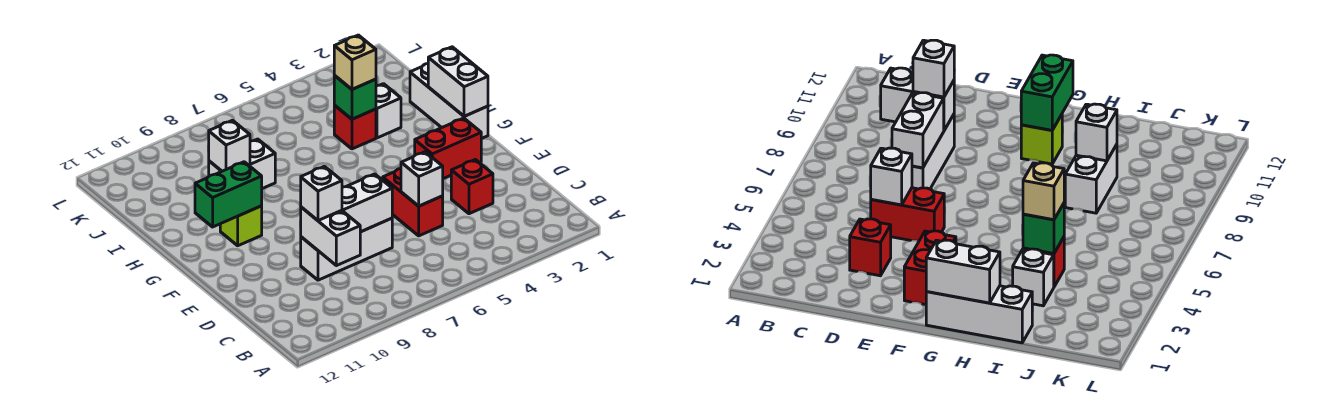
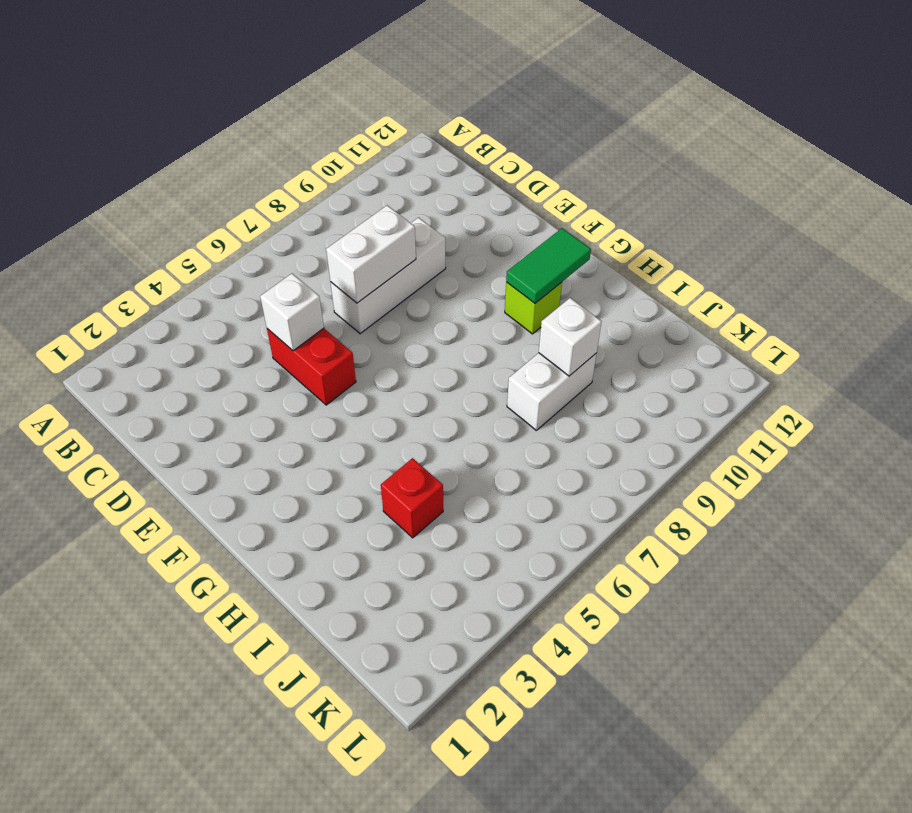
green tile G10:G11 level 2 -> green brick G10:G11 level 2
none -> red brick D3 level 1
none -> red brick F2:F3 level 1
none -> white brick G1:I1 level 1

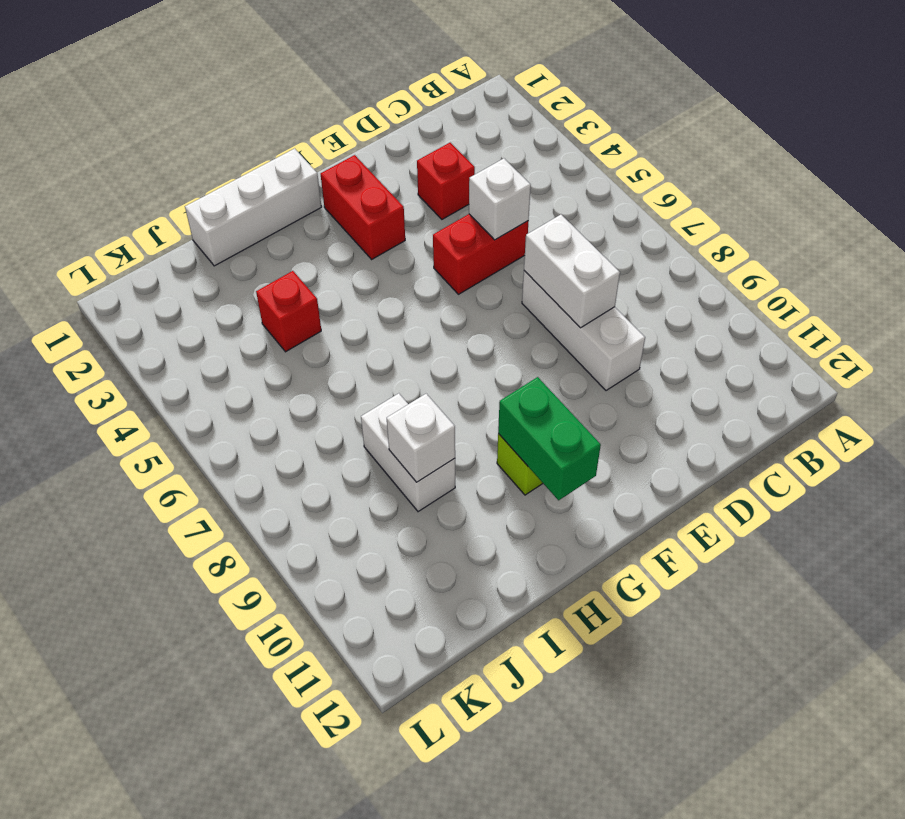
none -> white brick I3 level 1
none -> white brick C9:D9 level 2
none -> white brick G1:H1 level 2

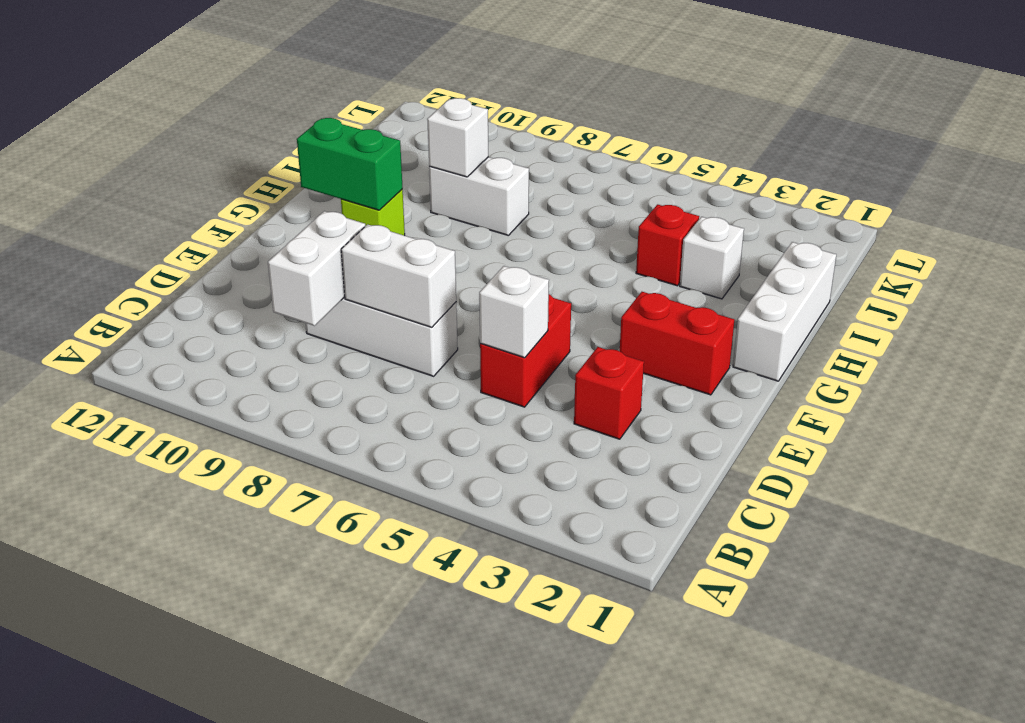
none -> white brick G1:H1 level 2
none -> green brick I4 level 2
none -> white brick D9 level 3

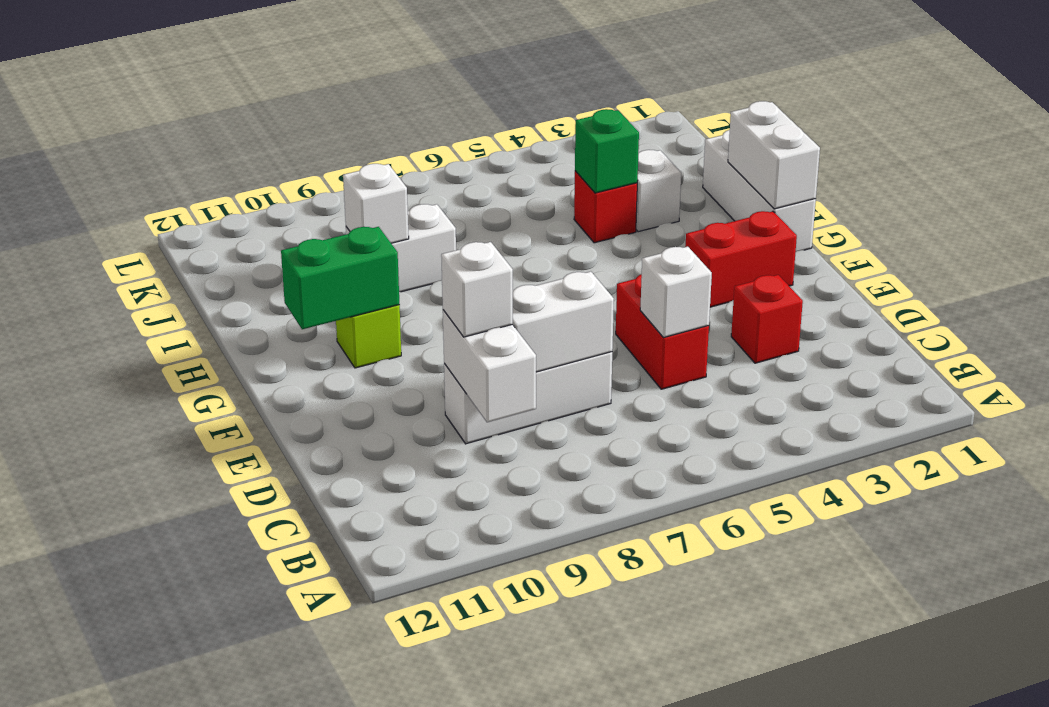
none -> tan brick I4 level 3

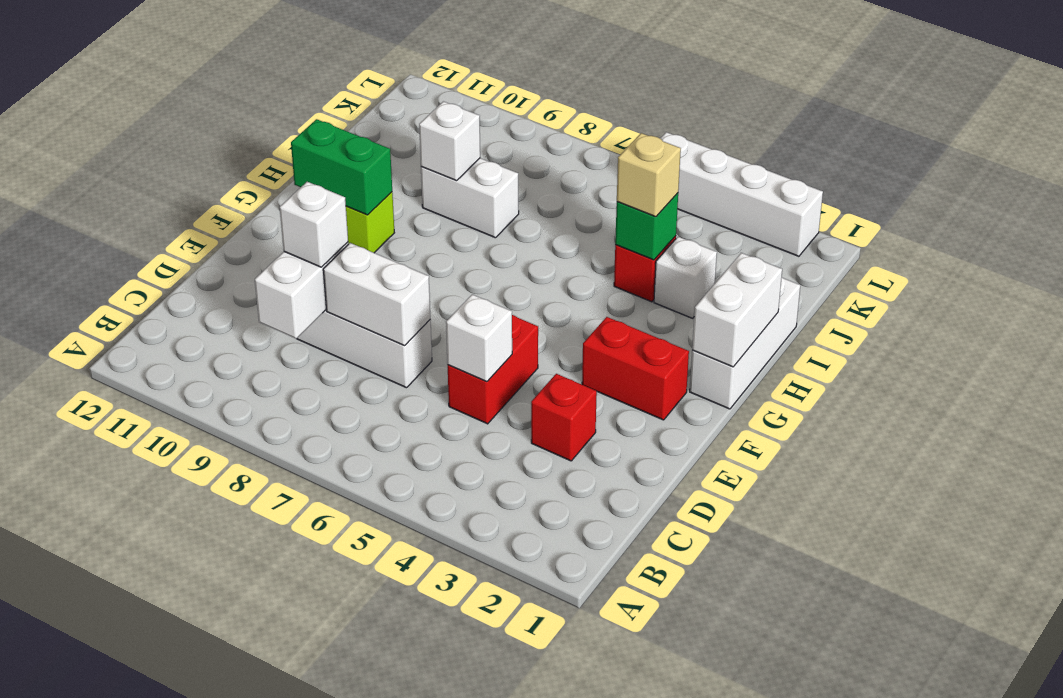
white brick L2:L5 level 1 -> none

